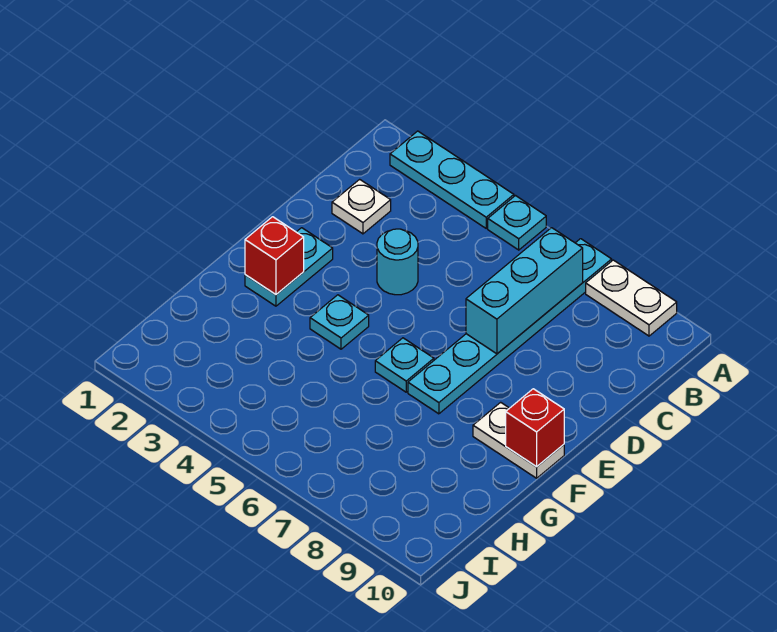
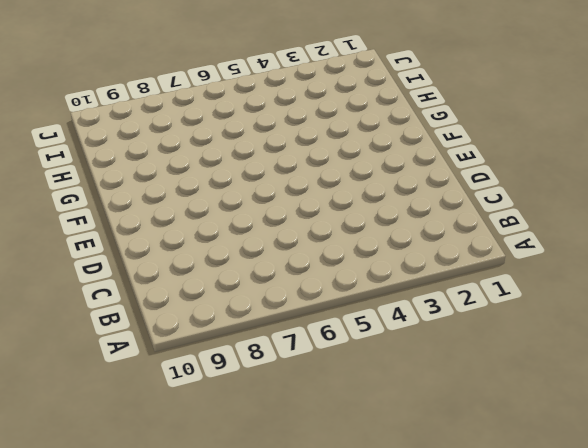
none -> cyan plate A2:A4 level 1
none -> cyan plate A5 level 1
none -> cyan plate A7:F7 level 1

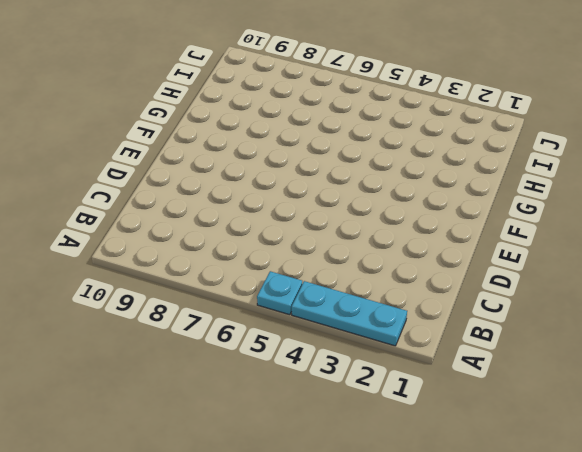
none -> cyan plate A7:F7 level 1
none -> white plate A8:A9 level 1
none -> white plate C2 level 1

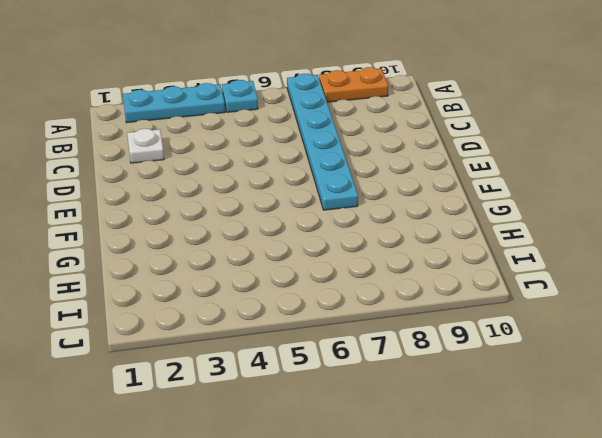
orange plate A8:A9 level 1 -> white plate A8:A9 level 1
none -> cyan round brick D4 level 1
none -> cyan plate E2:F2 level 1
none -> cyan plate F4 level 1

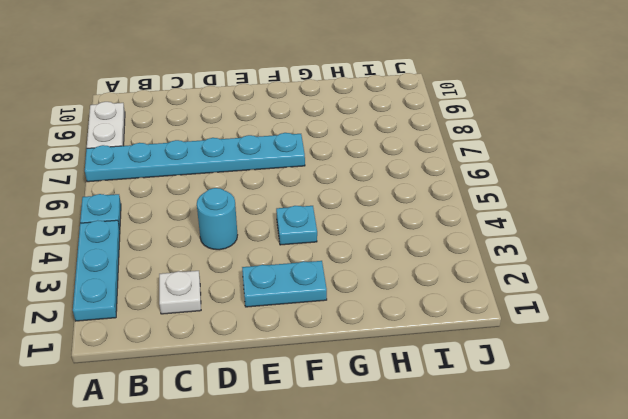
none -> cyan plate F6 level 1
none -> white plate F9:F10 level 1
none -> cyan brick B7:D7 level 2

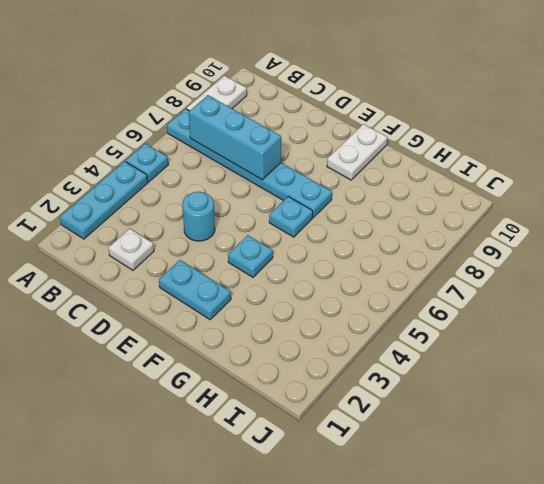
none -> red brick F2 level 2
none -> red brick F10 level 2

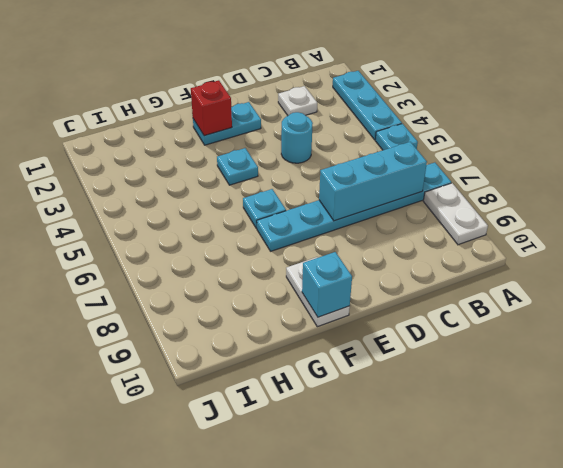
cyan brick F10 level 2 -> red brick F10 level 2

